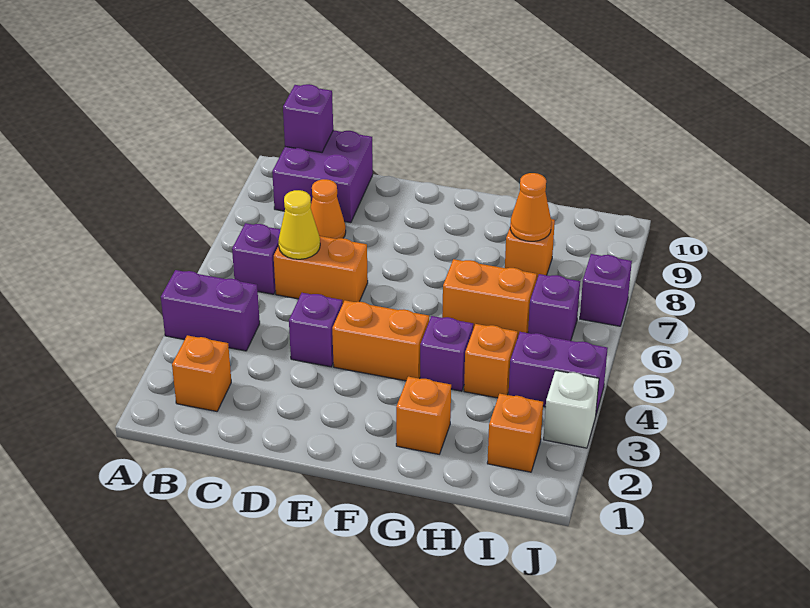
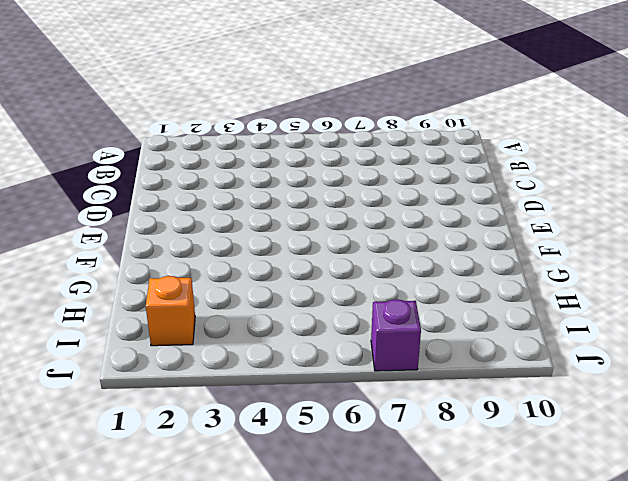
none -> purple brick A4:B4 level 1
none -> orange brick B2 level 1
none -> purple brick B6 level 1

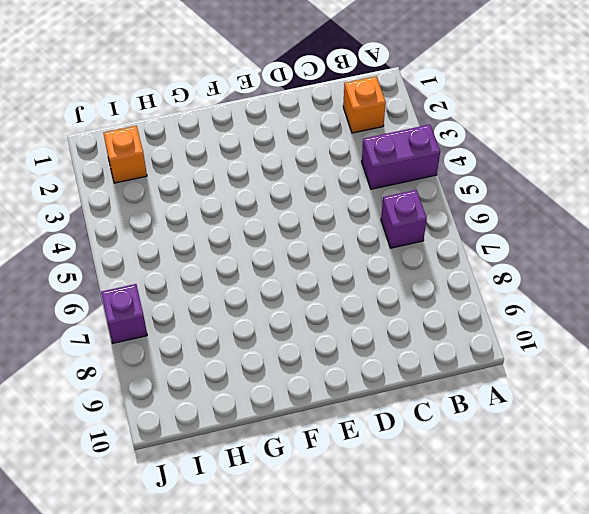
none -> purple brick B9:C10 level 1
none -> orange brick C6:D6 level 1
none -> orange cone C8 level 1

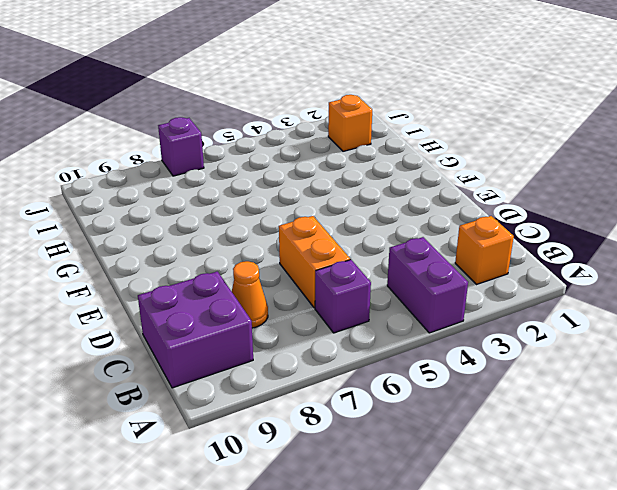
none -> purple brick D4 level 1
none -> orange brick E4:F4 level 1
none -> orange brick G2 level 1

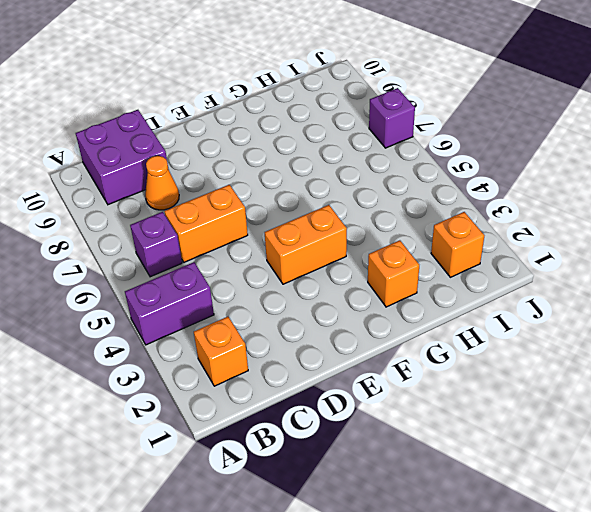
none -> purple brick D4 level 1
none -> purple brick G4 level 1
none -> orange brick G6:H6 level 1

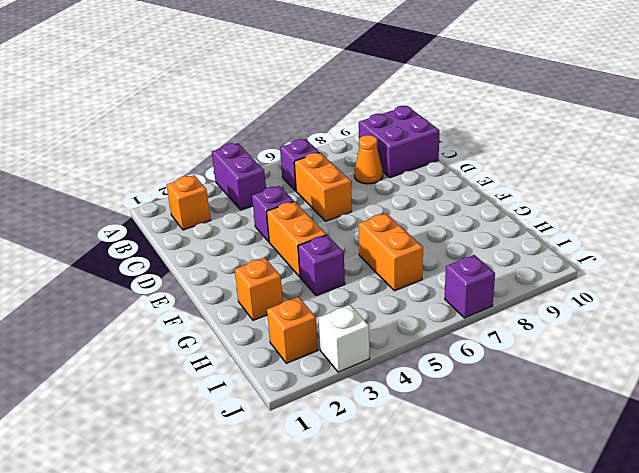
none -> orange brick H4 level 1
none -> orange brick H8 level 1
none -> purple brick I4:J4 level 1

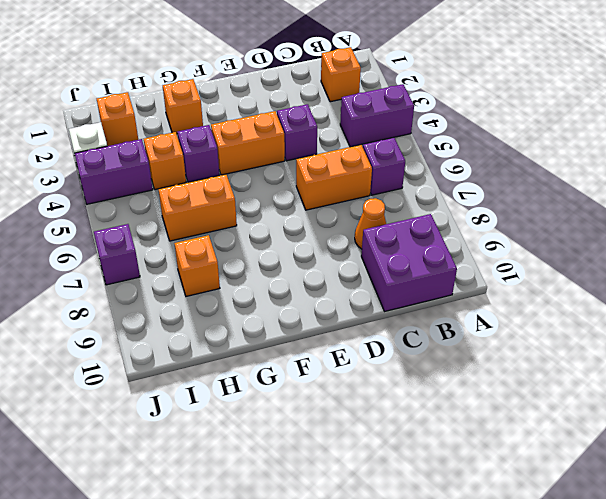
none -> purple brick I6 level 1
none -> purple brick B10 level 2
none -> yellow cone C6 level 2

